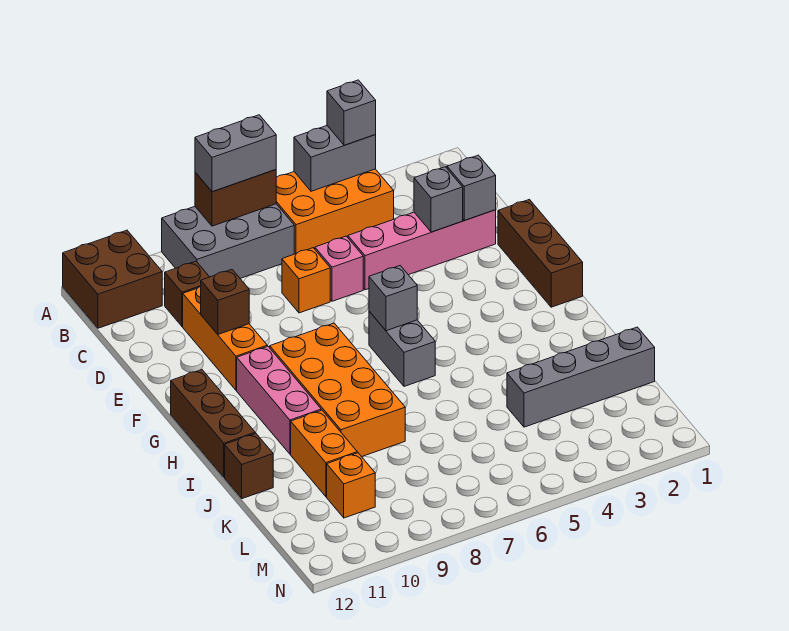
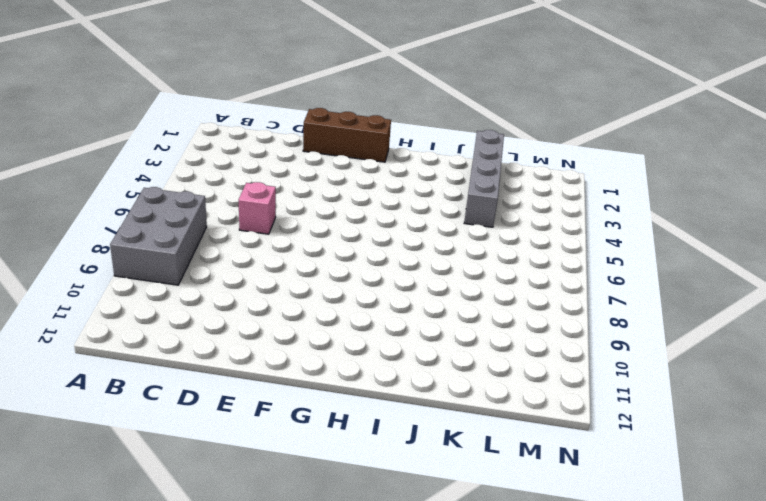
none -> orange brick A4:B6 level 1
none -> brown brick A11:B12 level 1
none -> brown brick C10 level 1

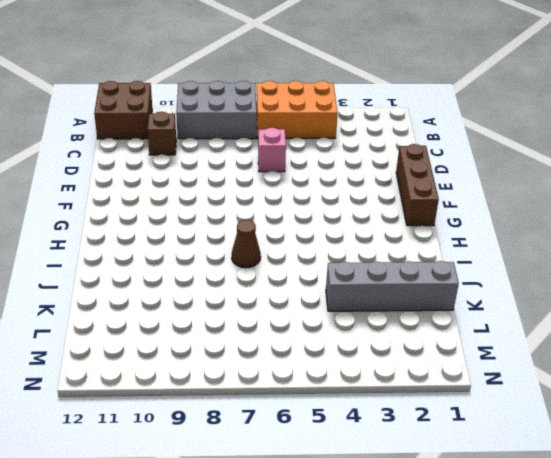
brown cone I7 level 1 -> none
none -> pink brick D2:D5 level 1
none -> orange brick D7 level 1
none -> orange brick D10:F10 level 1

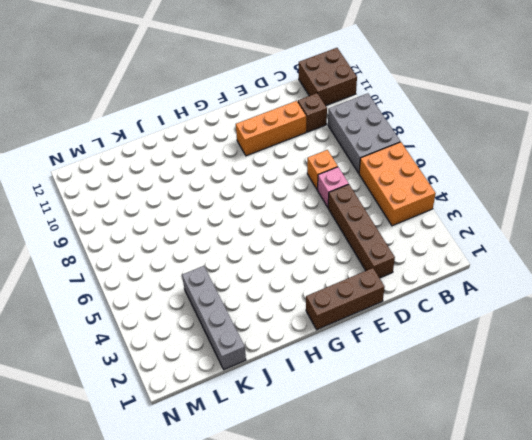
brown brick D2:D5 level 1 -> pink brick D2:D5 level 1
none -> grey brick G6:H6 level 1
none -> orange brick G8:J9 level 1
none -> pink brick G10:I10 level 1

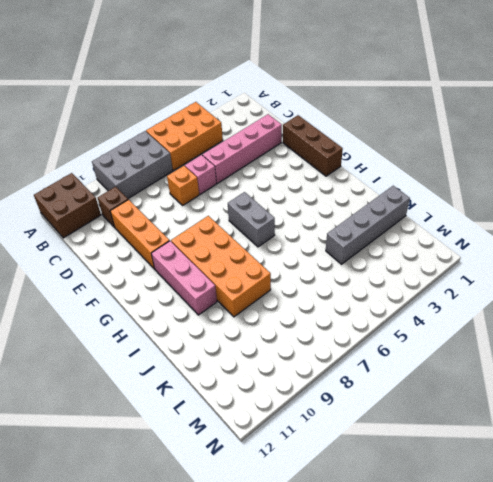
none -> brown brick G12:I12 level 1
none -> orange brick J10:K10 level 1
none -> brown brick J12 level 1

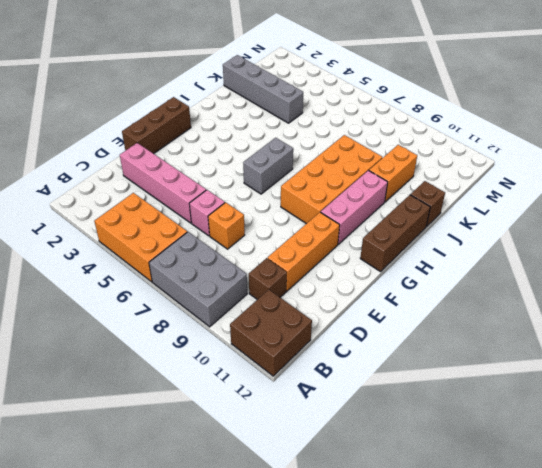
none -> orange brick L10 level 1
none -> grey brick A4:A5 level 2
none -> brown brick A7:A8 level 2

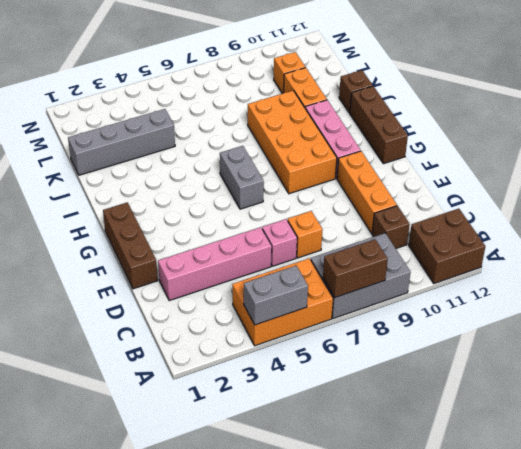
none -> grey brick D2 level 2
none -> grey brick D3 level 2
none -> brown brick E10 level 2

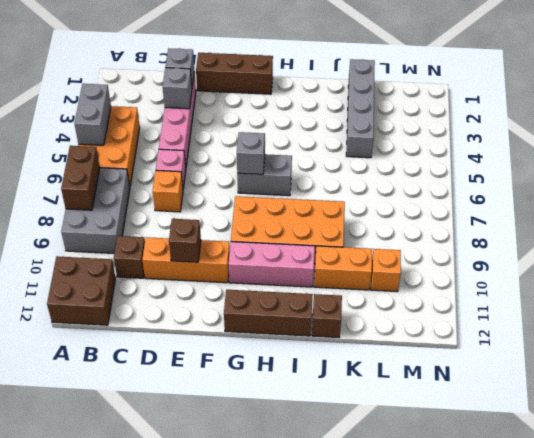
none -> grey brick A4 level 3
none -> grey brick A7:A8 level 3

